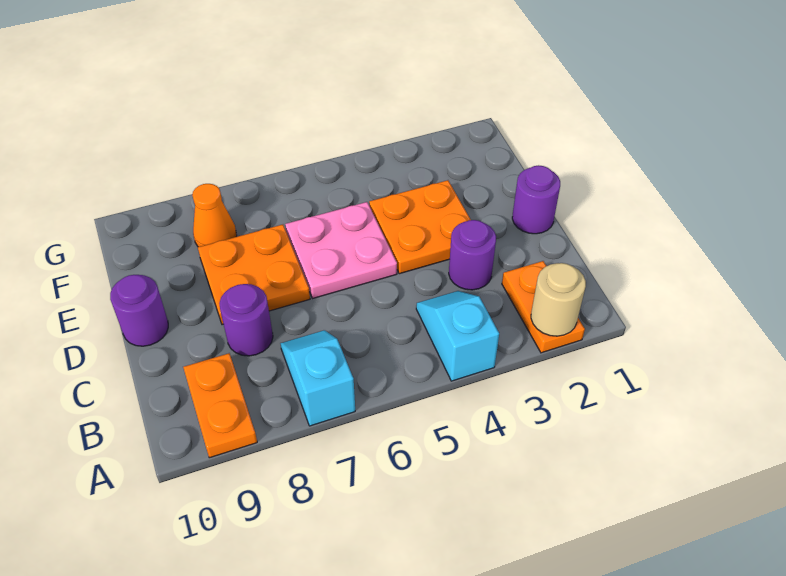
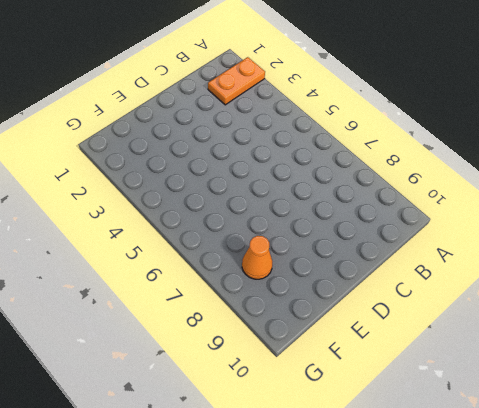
none -> cyan slope A4:B4 level 1 top A
none -> cyan slope A7:B7 level 1 top A
none -> orange plate A9:B9 level 1

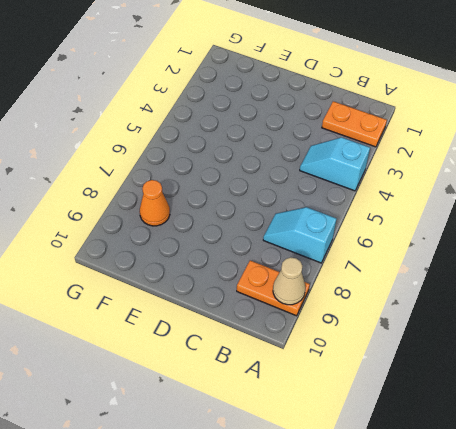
tan cone A9 level 2 -> none
none -> purple round brick C3 level 1
none -> purple round brick C8 level 1
none -> purple round brick D1 level 1

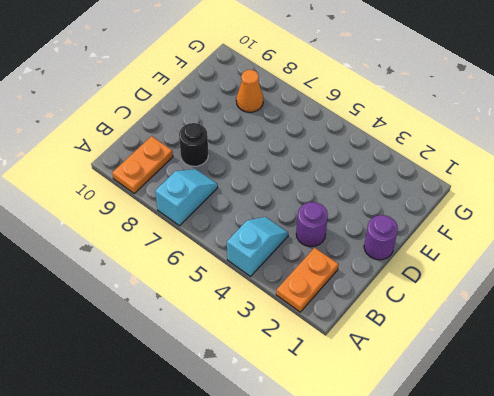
black round brick C8 level 1 -> purple round brick C8 level 1
none -> orange plate D3:E4 level 1
none -> pink plate D5:E6 level 1
none -> orange plate D7:E8 level 1

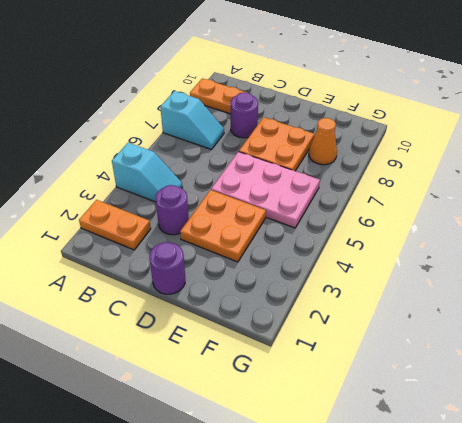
pink plate D5:F6 level 1 -> pink plate D5:E6 level 1
none -> purple round brick D10 level 1
none -> tan round brick A2 level 2

